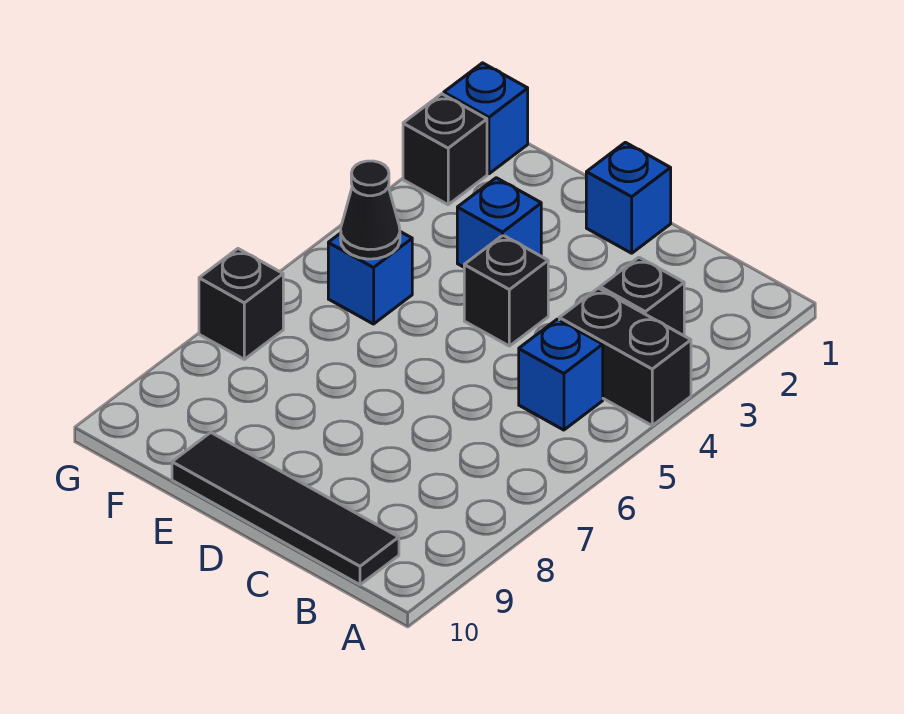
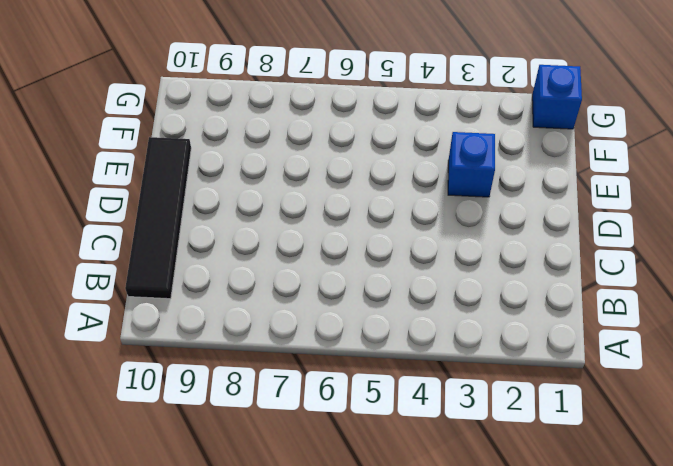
none -> black brick A4:B4 level 1
none -> black brick B3 level 1
none -> blue brick B5 level 1

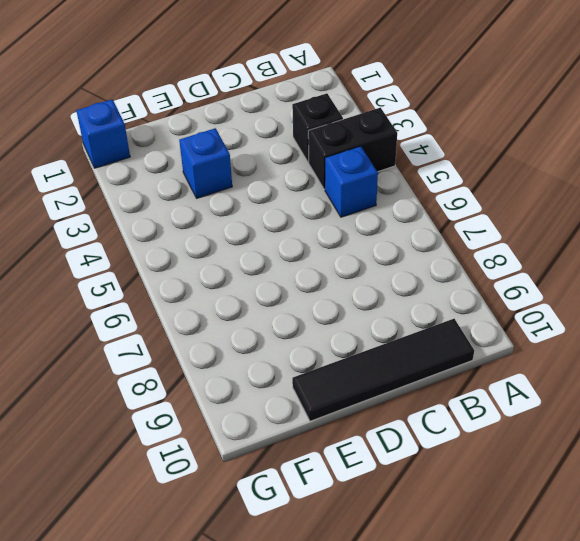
none -> blue brick D1 level 1
none -> black brick D4 level 1
none -> blue brick F5 level 1

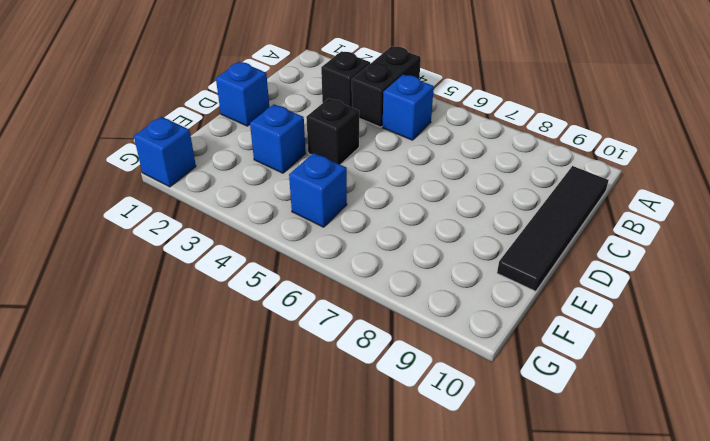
none -> black brick G2 level 1
none -> black brick G7 level 1
none -> black cone F5 level 2

